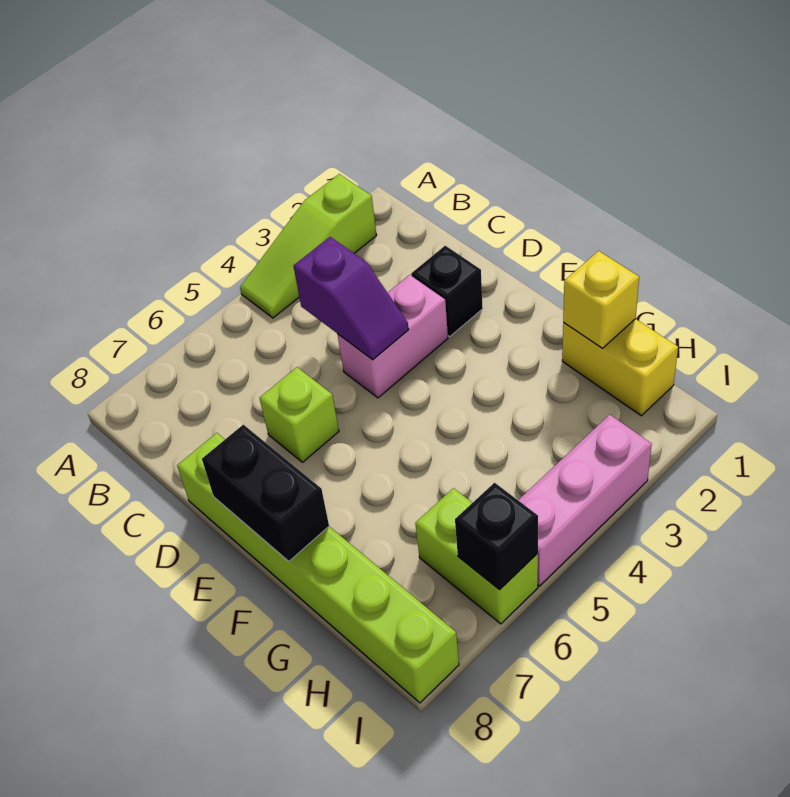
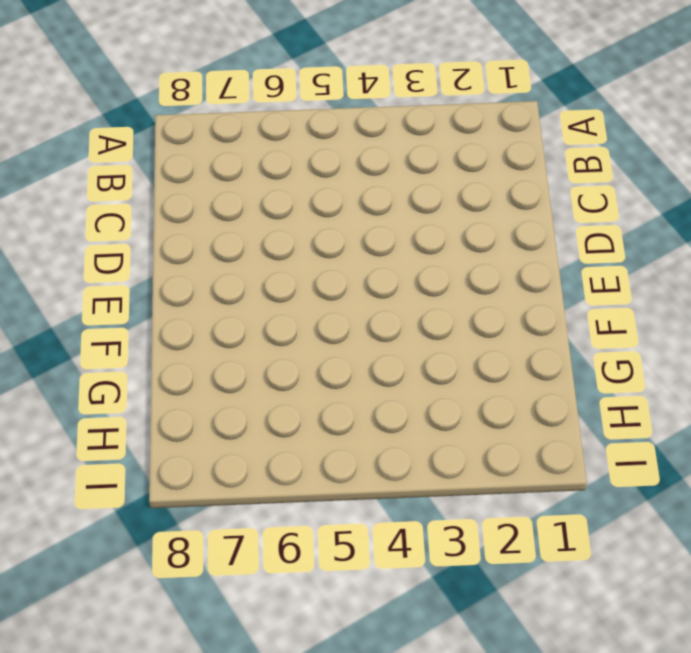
none -> lime slope A2:A4 level 1 top 2
none -> black brick D2 level 1
none -> pink brick D3:D4 level 1

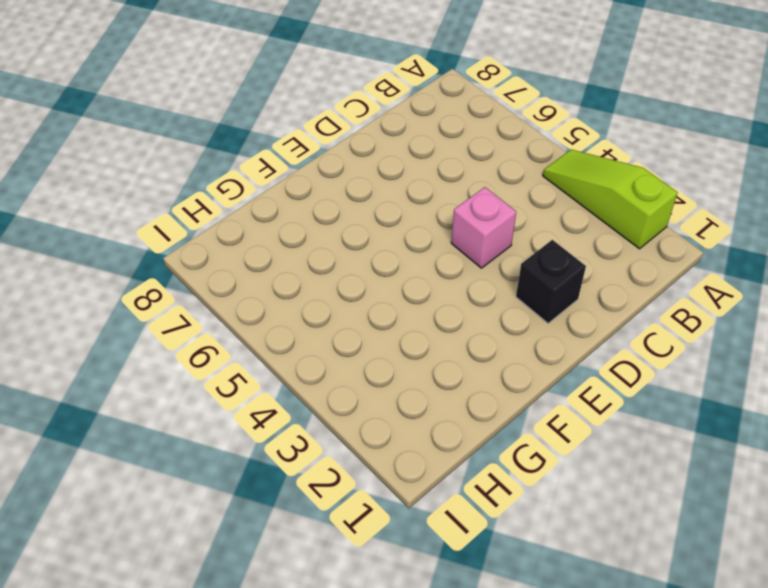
pink brick D4 level 1 -> pink brick D3:D4 level 1
none -> lime brick D6 level 1
none -> lime brick D8:I8 level 1
none -> yellow brick G1:H1 level 1

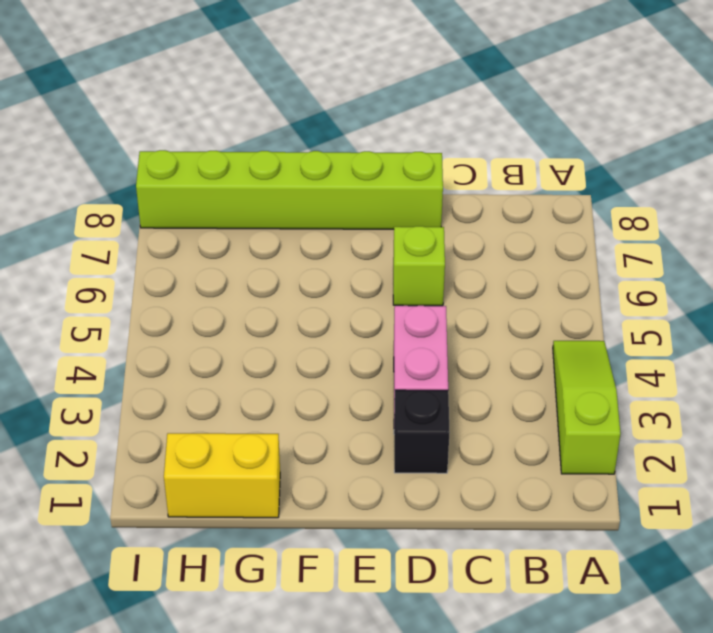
none -> lime brick H6:I6 level 1
none -> pink brick I3:I5 level 1
none -> purple slope C4:D4 level 2 top C

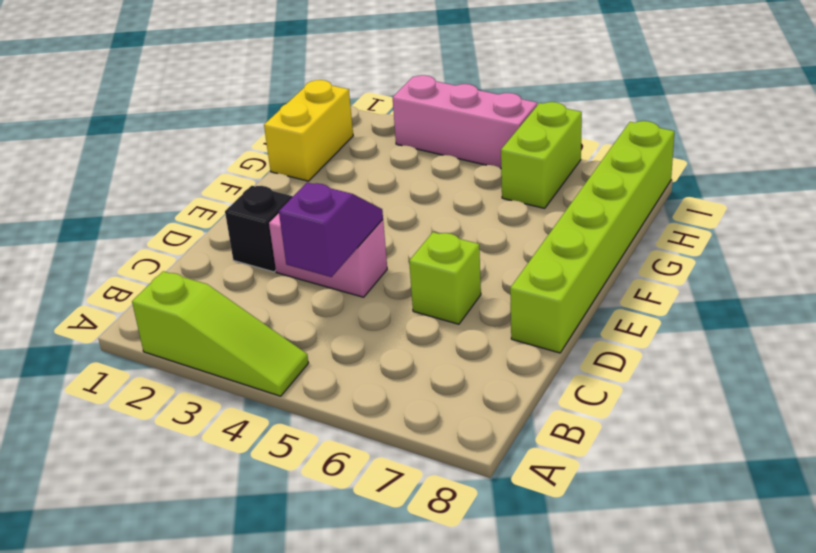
none -> black brick E8:F8 level 2
none -> yellow brick G1 level 2
none -> black brick I6 level 2

